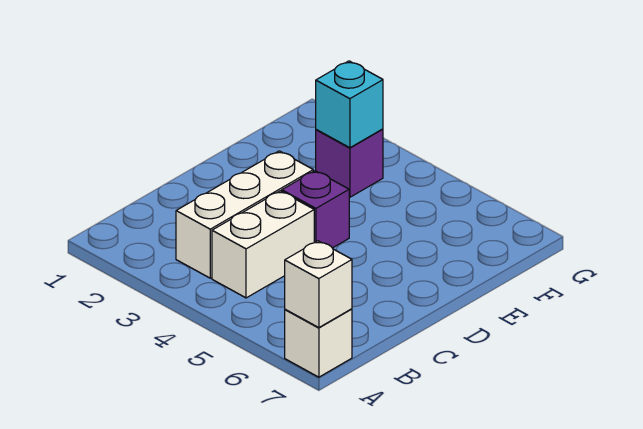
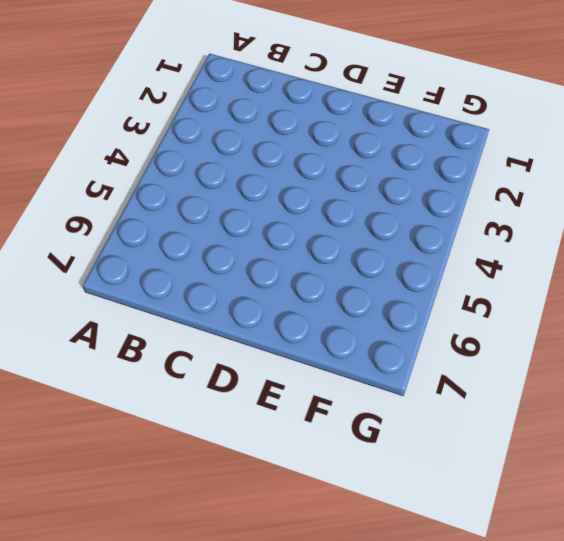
none -> white brick A7 level 1
none -> white brick B3:D3 level 1

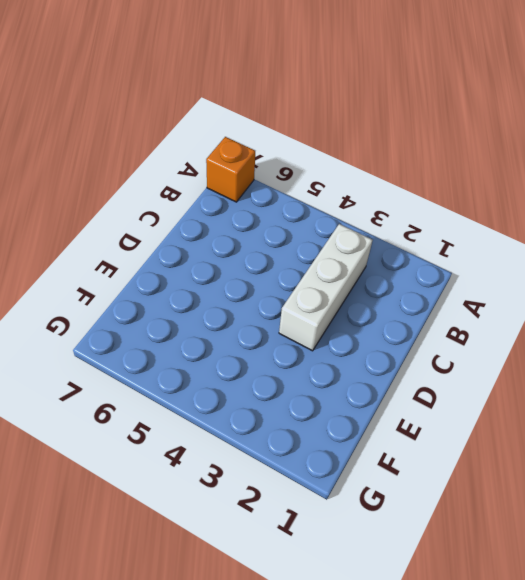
orange brick A7 level 1 -> white brick A7 level 1
none -> white brick B4:C4 level 1
none -> purple brick D4 level 1

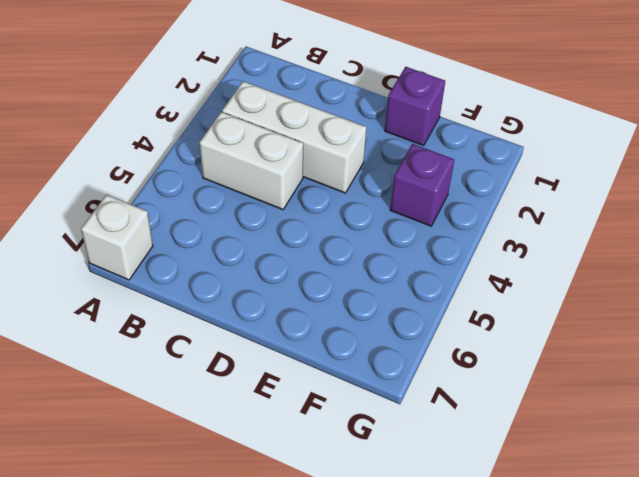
purple brick E1 level 1 -> purple brick D4 level 1
none -> white brick A7 level 2
none -> cyan brick F3 level 2

